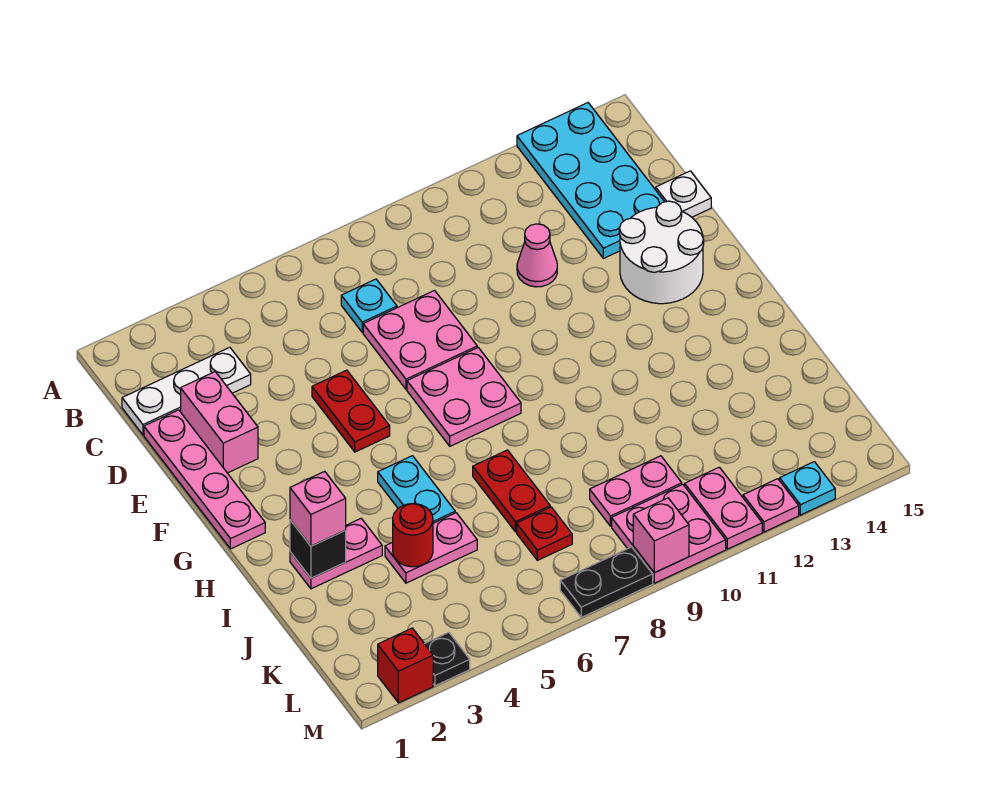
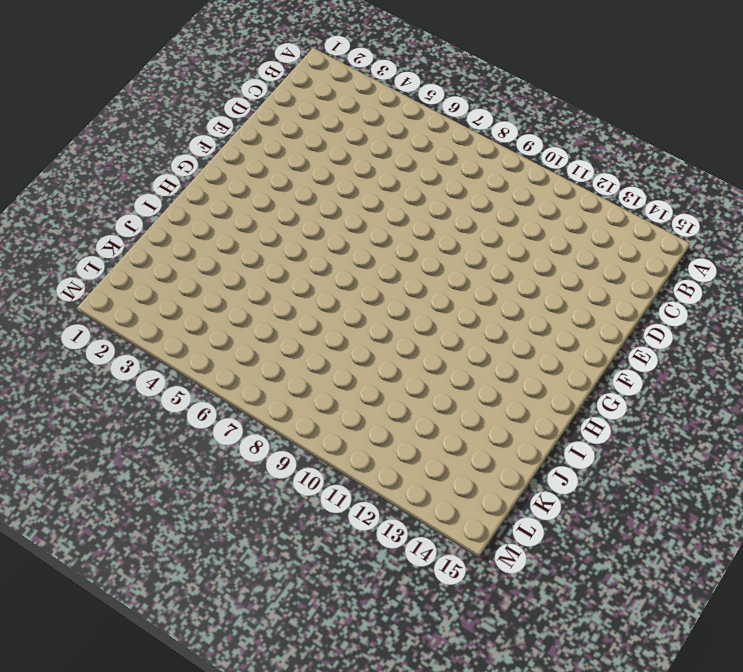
none -> cyan plate A13:D14 level 1
none -> white plate C1:C3 level 1
none -> cyan plate C7 level 1

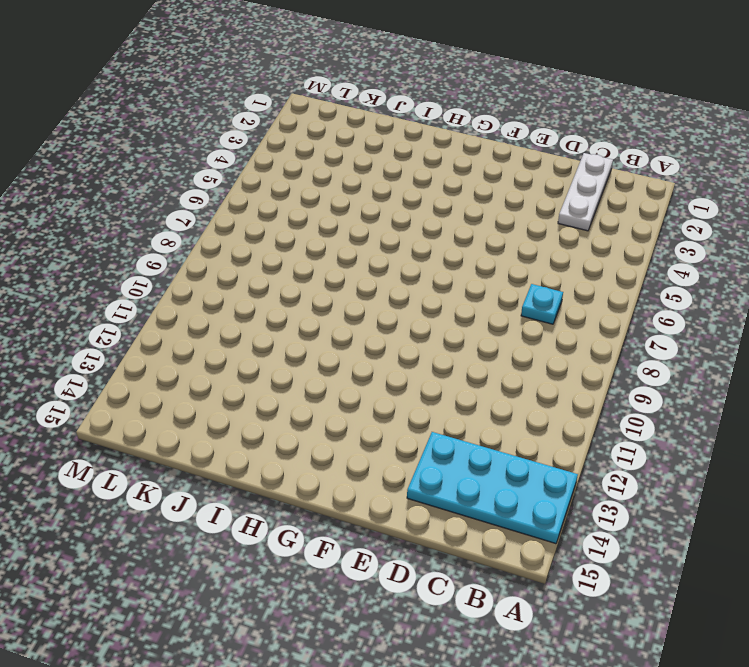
none -> pink plate D1:G1 level 1
none -> pink brick D2:E2 level 1
none -> pink plate D7:E8 level 1

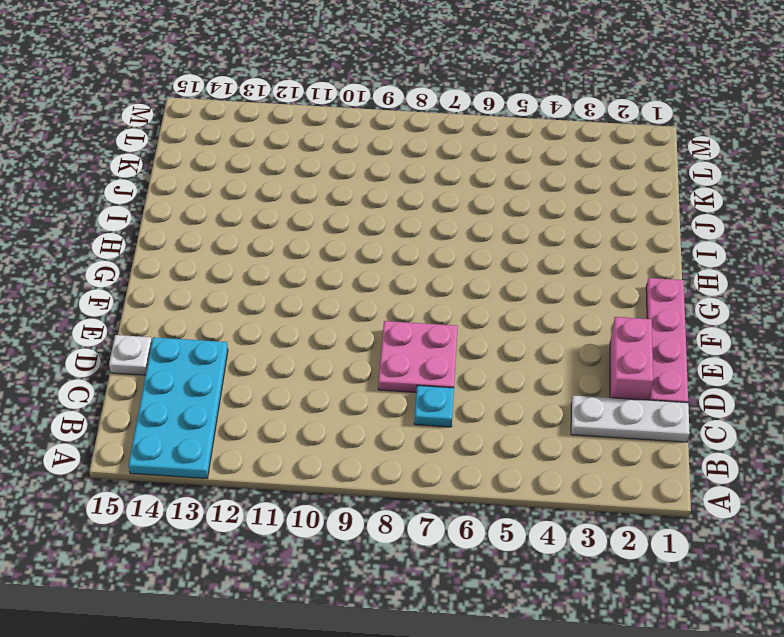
none -> pink cone D11 level 1
none -> red plate E5:F5 level 1
none -> white round brick E13:F14 level 1

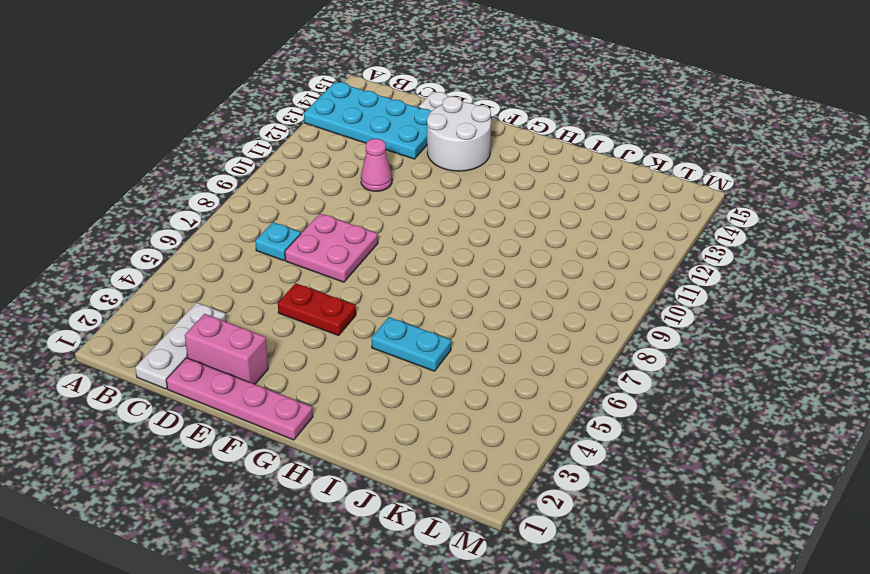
none -> pink plate F7:G8 level 1
none -> pink plate I2:I3 level 1
none -> red plate I7:J7 level 1

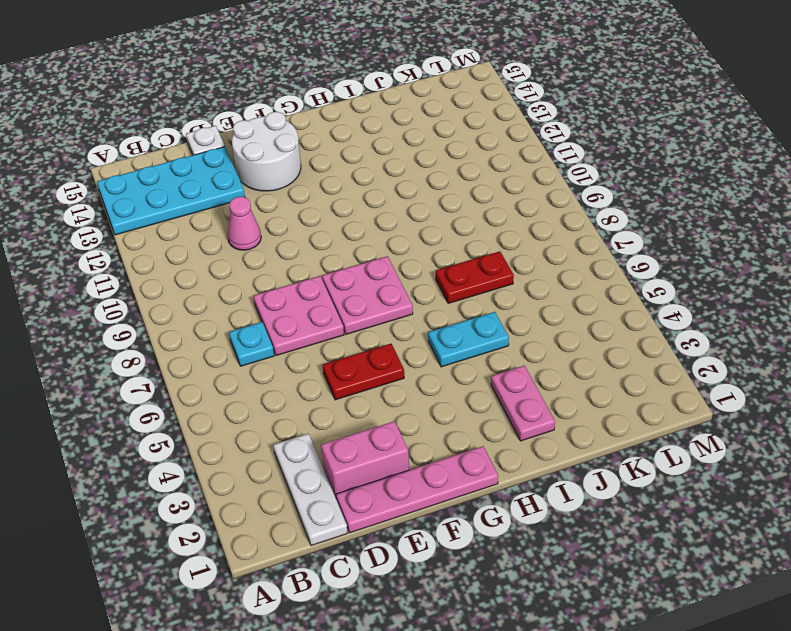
none -> pink plate J4:J5 level 1
none -> red plate K7 level 1
none -> pink plate K9:K10 level 1

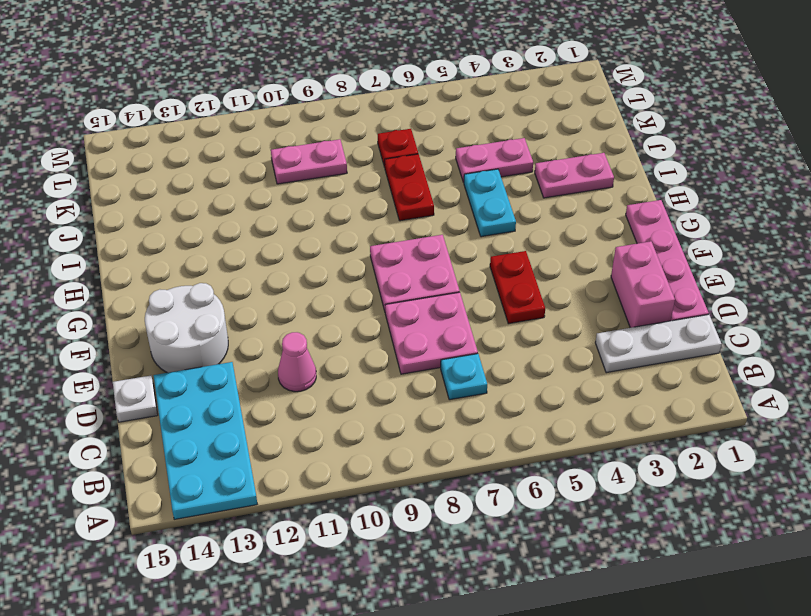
none -> pink plate L9:M10 level 1
none -> pink plate L11:M11 level 1
none -> red brick M2 level 1

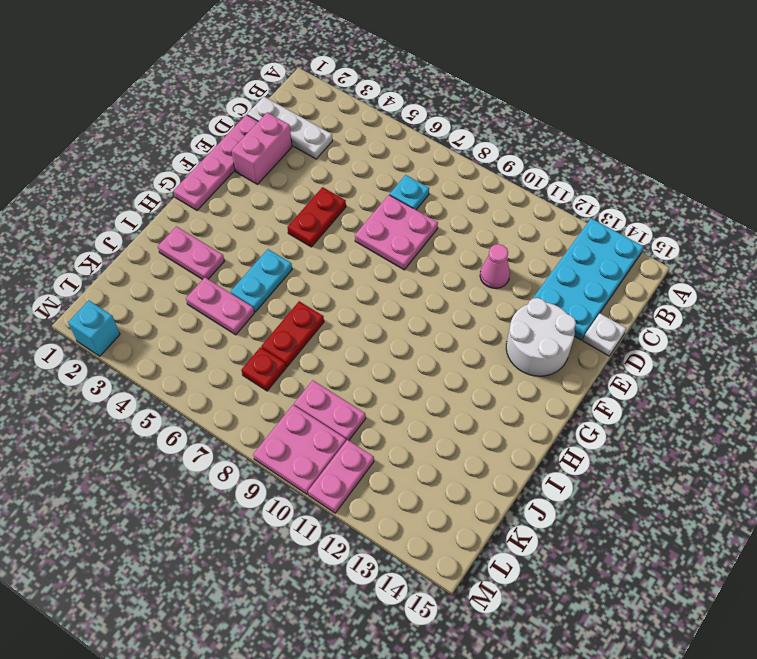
cyan brick M2 level 1 -> red brick M2 level 1
none -> pink plate F7:G8 level 1
none -> black plate M3 level 1
none -> black plate M7:M8 level 1

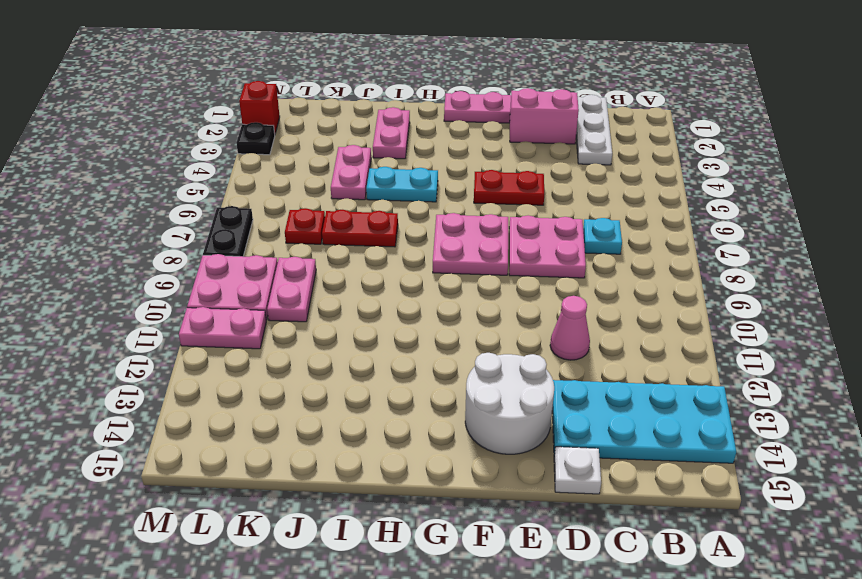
none -> pink plate M12 level 1
none -> cyan plate M13 level 1
none -> black brick I2 level 2

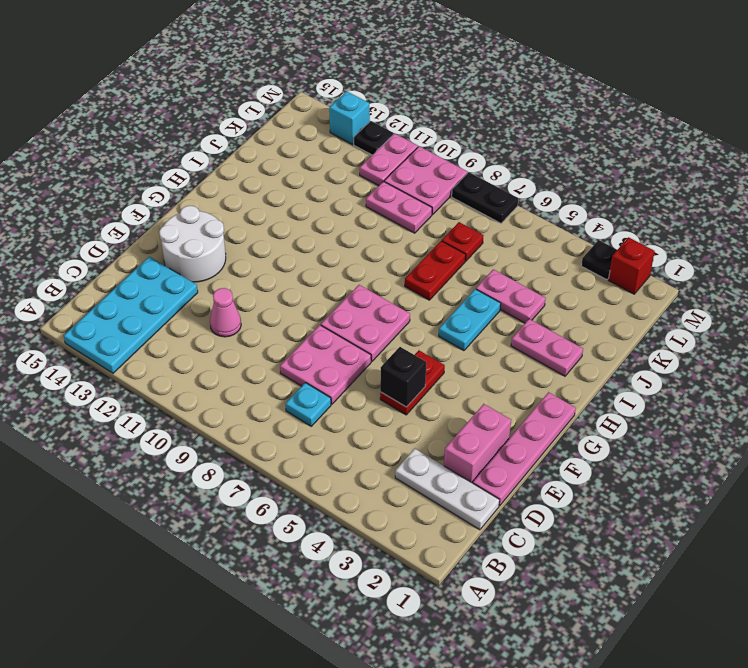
black brick E5 level 2 -> black brick I2 level 2
black plate M12 level 1 -> pink plate M12 level 1
cyan brick M13 level 1 -> cyan plate M13 level 1
none -> white plate D15 level 1
none -> red round brick J4 level 2
none -> pink brick M9 level 2

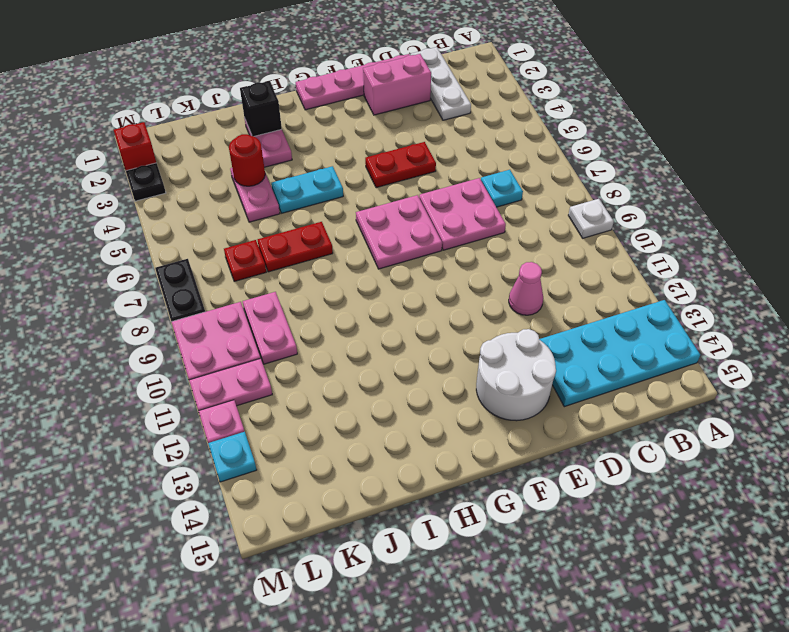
white plate A9 level 1 -> white plate D15 level 1
none -> pink brick M9 level 2
none -> pink brick I2 level 3

